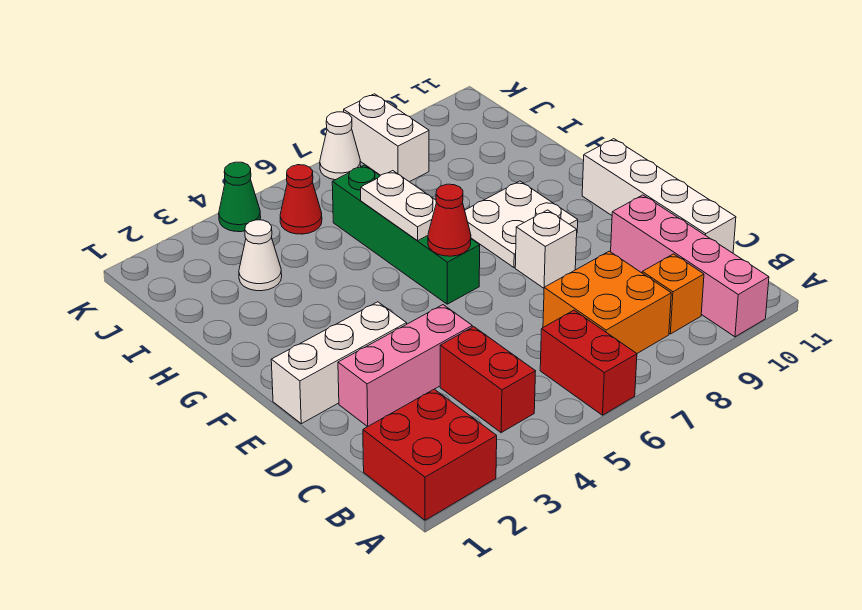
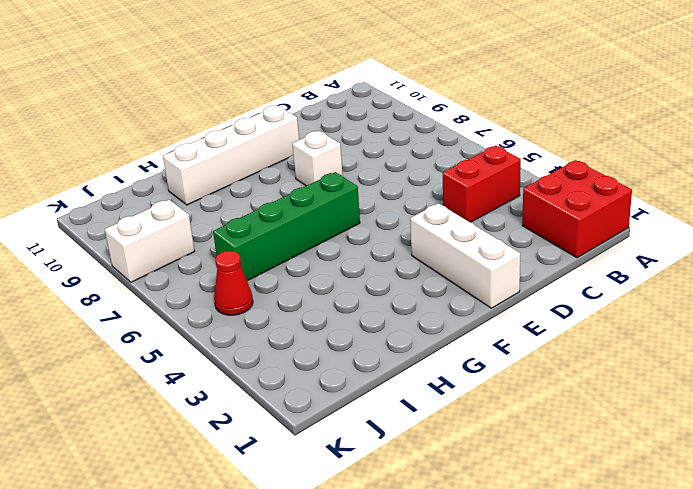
white brick E10:H10 level 1 -> white brick C11:F11 level 1
none -> red brick A6:B6 level 1
none -> pink brick A10:D10 level 1
none -> orange brick B7:C8 level 1

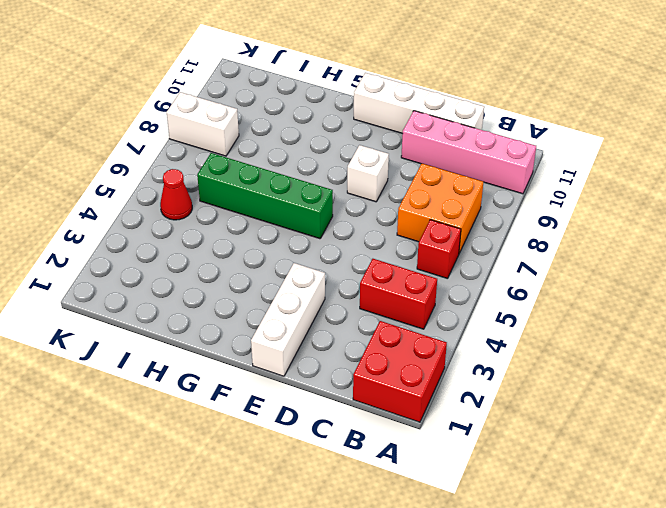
red brick B6 level 1 -> red brick A6:B6 level 1
none -> orange brick B9 level 1
none -> pink brick D2:D4 level 1
none -> white plate F8:G9 level 1

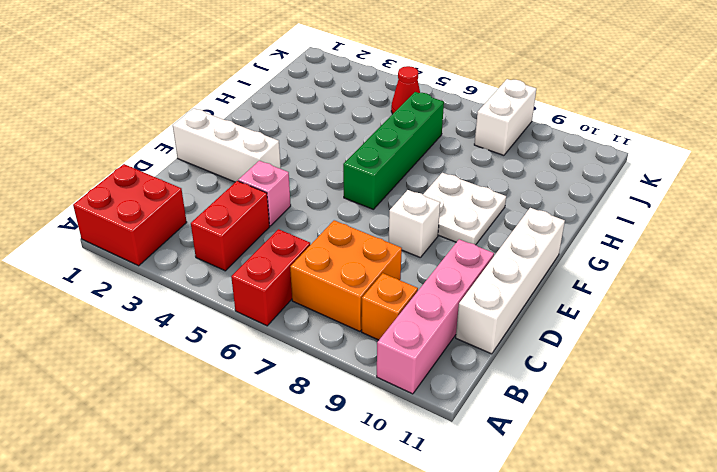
pink brick D4 level 1 -> pink brick D2:D4 level 1
none -> white cone I3 level 1
none -> green cone K4 level 1
none -> white cone K7 level 1

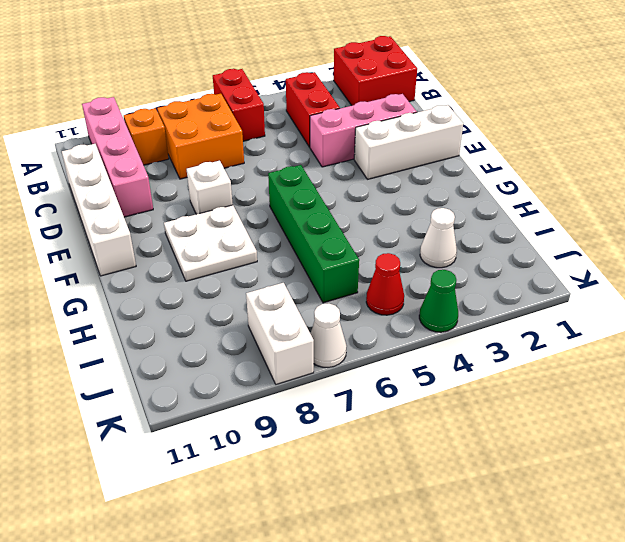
none -> red cone F6 level 2
none -> white plate G6:H6 level 2

